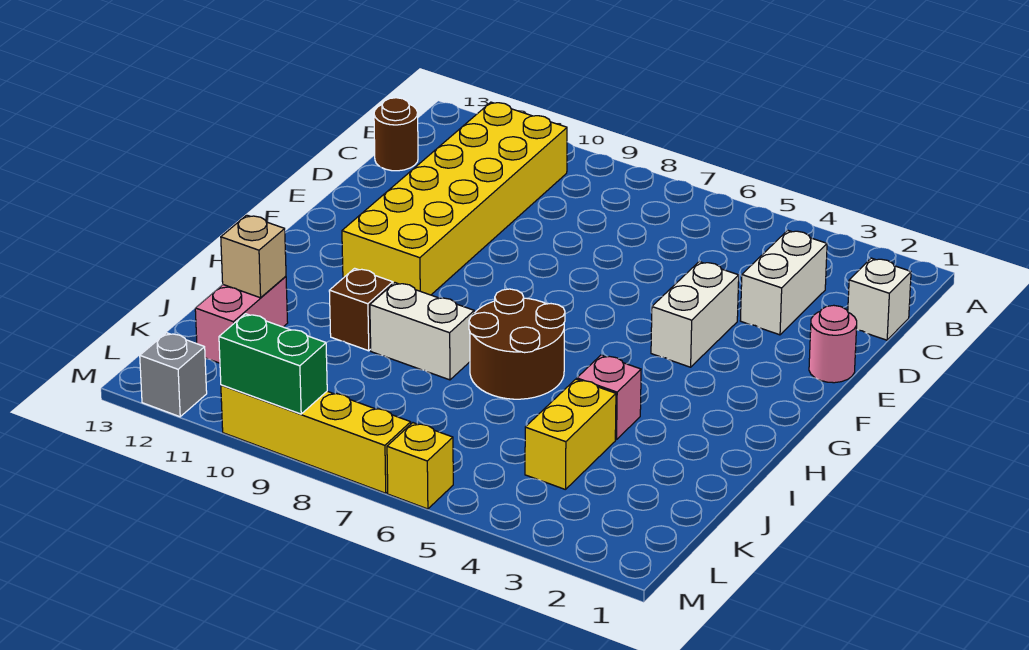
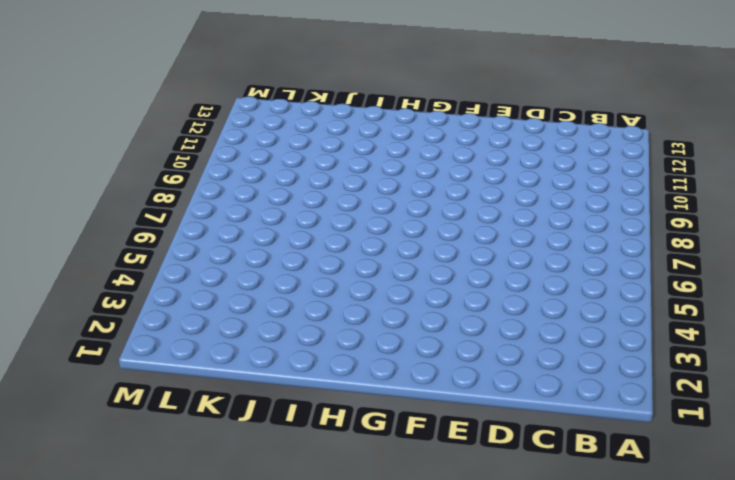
none -> yellow brick B10:G11 level 1
none -> white brick C1 level 1
none -> white brick C3:D3 level 1

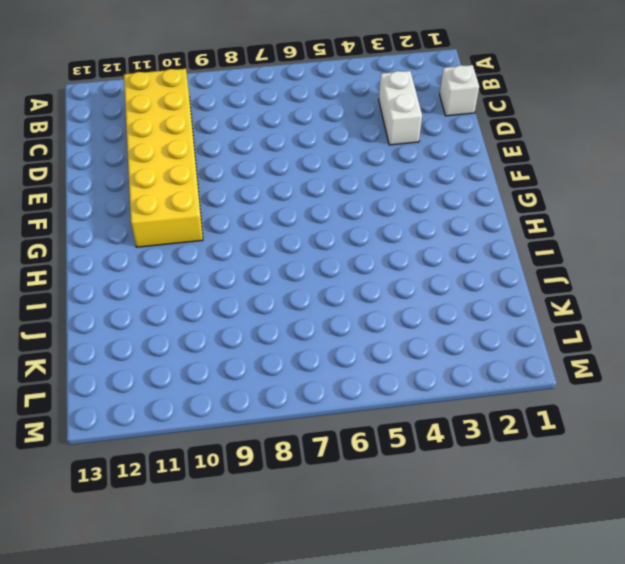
none -> brown round brick C13 level 1
none -> pink round brick E1 level 1
none -> white brick E4:F4 level 1

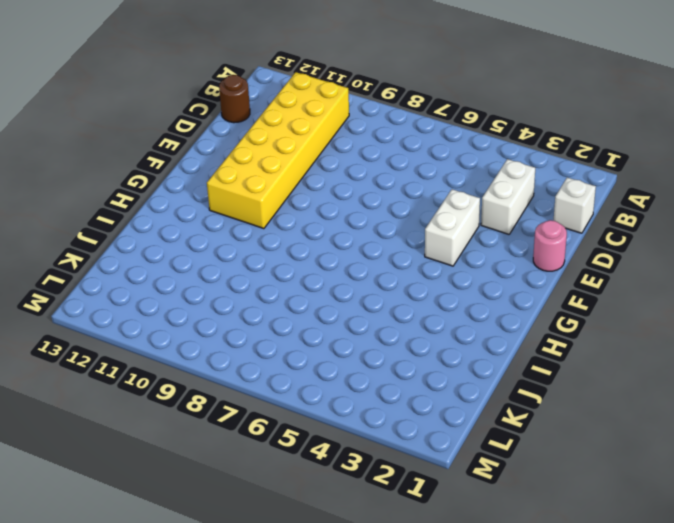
none -> brown round brick H6:I7 level 1
none -> pink brick I4 level 1
none -> white brick I8:I9 level 1

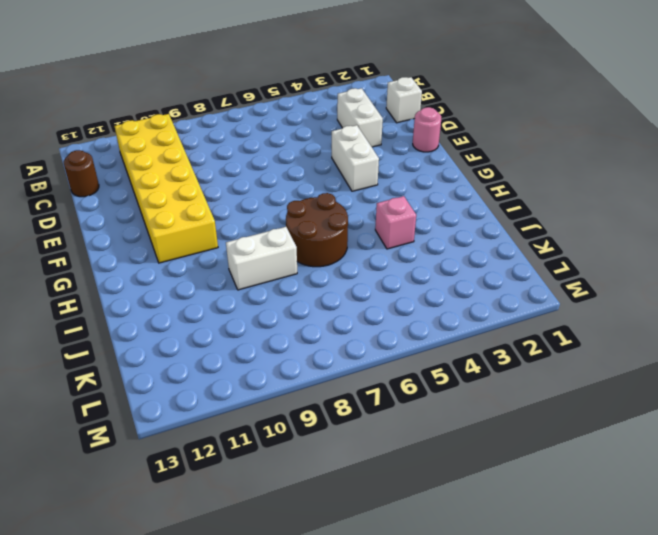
none -> brown brick I10 level 1
none -> yellow brick J4:K4 level 1
none -> pink brick J12:K12 level 1

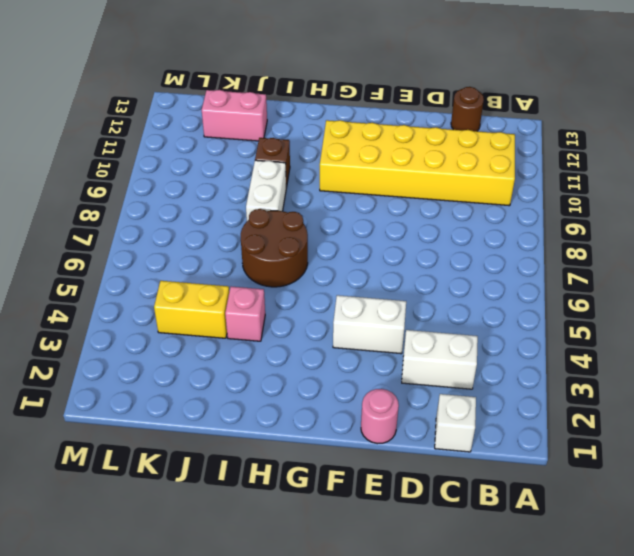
none -> yellow brick M6 level 1
none -> yellow brick M7:M10 level 1
none -> grey brick M12 level 1

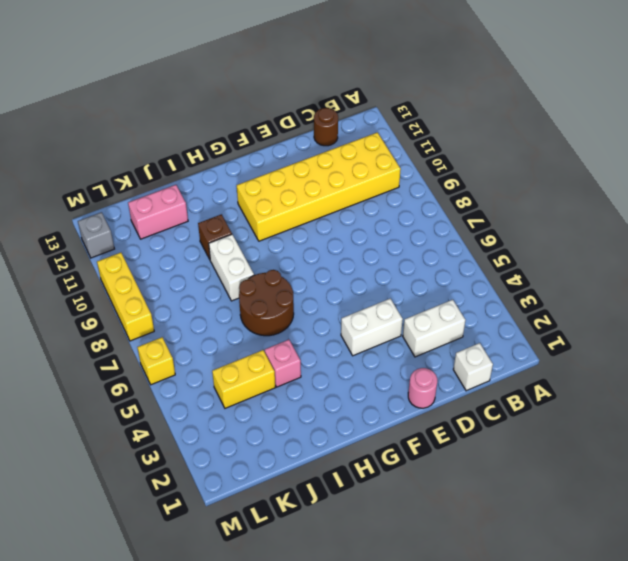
yellow brick M8:M10 level 1 -> yellow brick M7:M10 level 1
none -> tan brick J12 level 2
none -> green brick M9:M10 level 2

